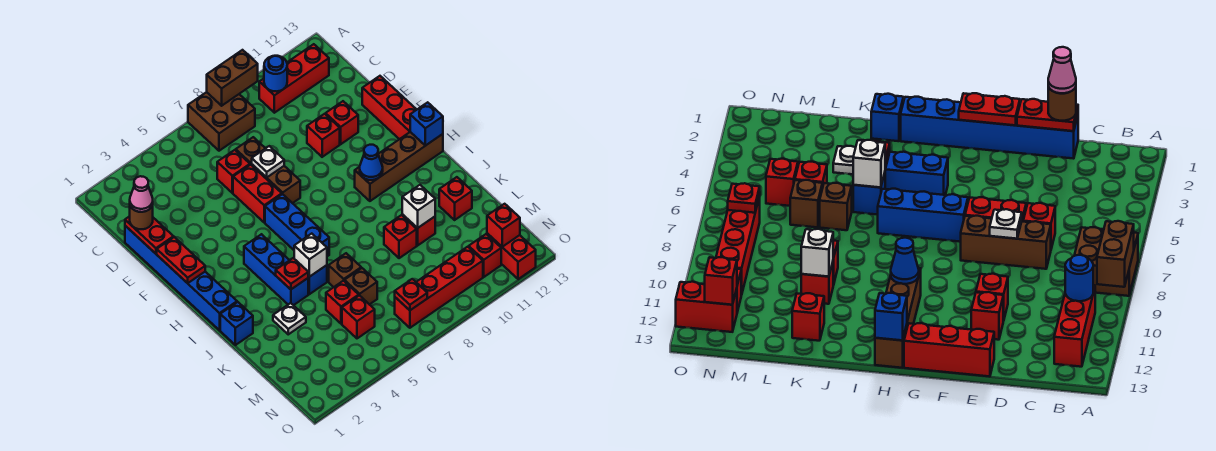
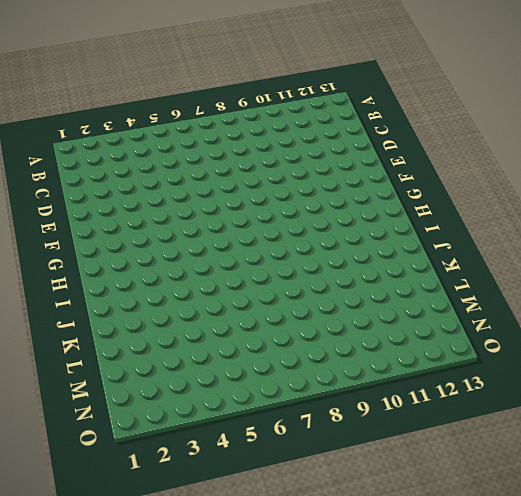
none -> brown brick A7:B8 level 1
none -> red brick B10:B12 level 1
none -> blue brick D1:I1 level 1
none -> red brick D6 level 1

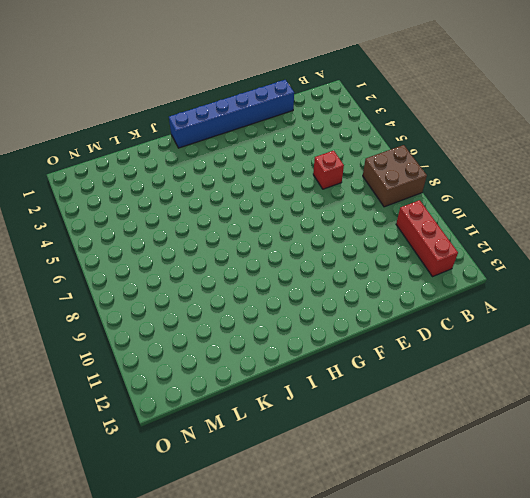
none -> brown brick D7:F7 level 1
none -> red brick E6:F6 level 1
none -> red brick E10 level 1
none -> red brick E11 level 1

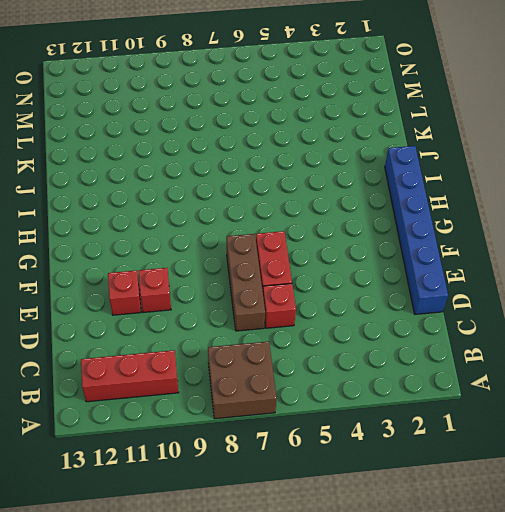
none -> red brick E13:G13 level 1
none -> blue brick G6:I6 level 1
none -> blue brick H4:J4 level 1
none -> brown brick H10:H13 level 1

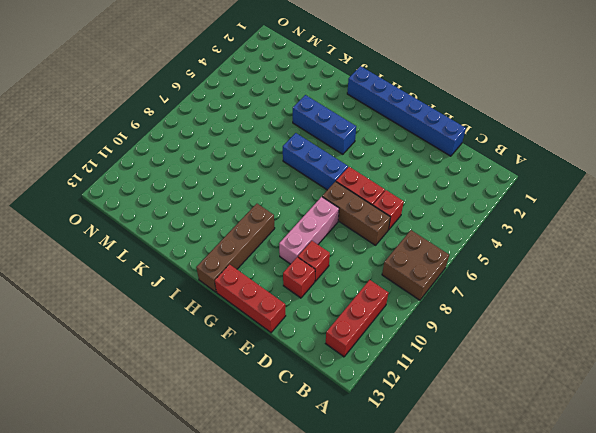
pink brick F8:F10 level 1 -> none
none -> blue brick J1 level 1
none -> blue brick J5 level 1
none -> white plate K3 level 1
none -> brown brick K6 level 1

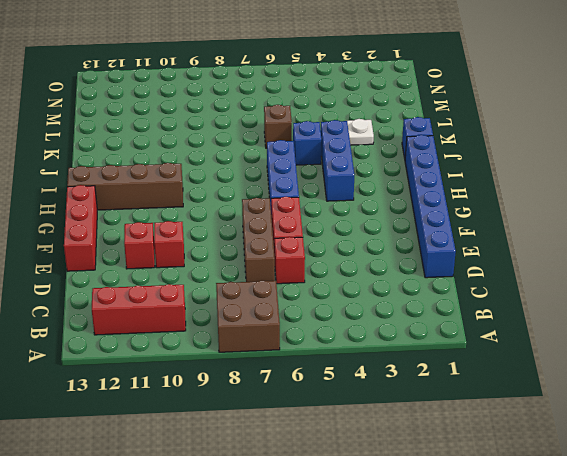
none -> red brick K9 level 1
none -> red brick K10 level 1
none -> red brick K12 level 1
none -> red brick L5 level 1

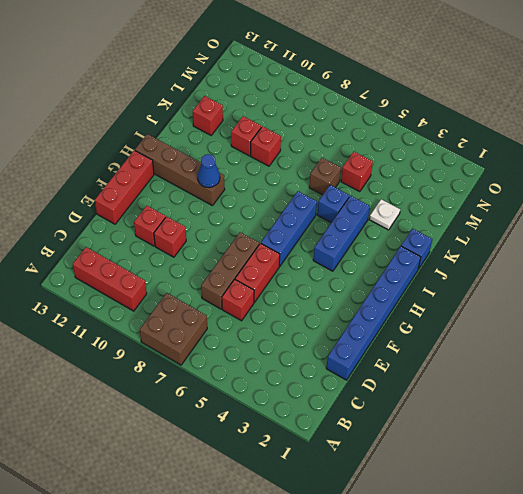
none -> brown brick L6 level 1
none -> red brick M5 level 1
none -> red brick N7:N10 level 1
none -> red brick N11 level 1

